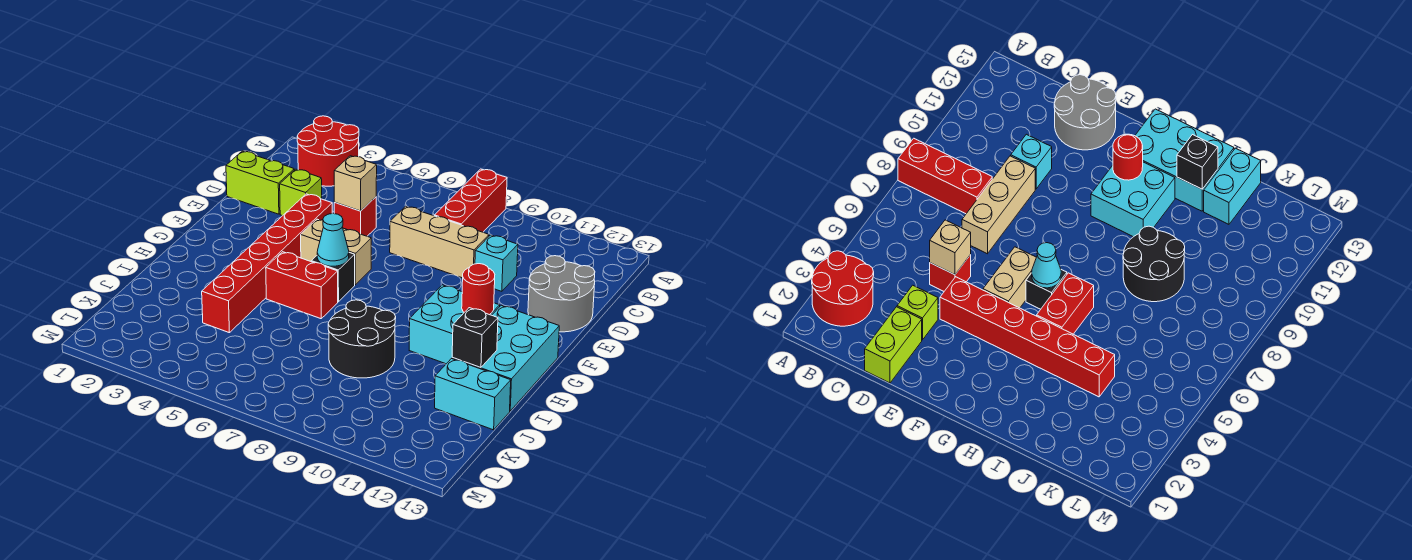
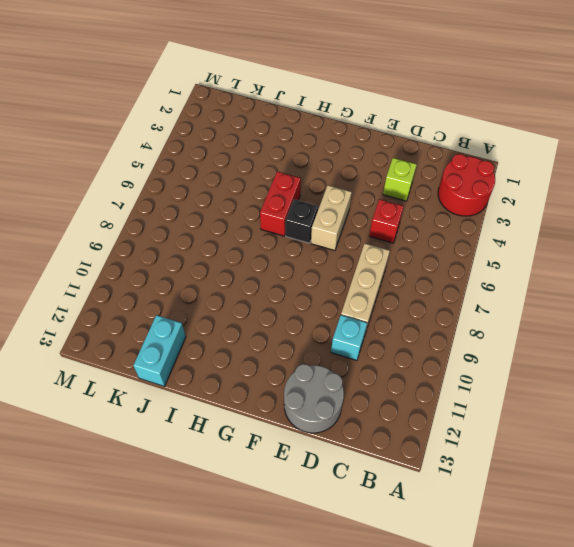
none -> red brick A8:C8 level 1
none -> lime brick D1:D2 level 1
none -> red brick E4:J4 level 1

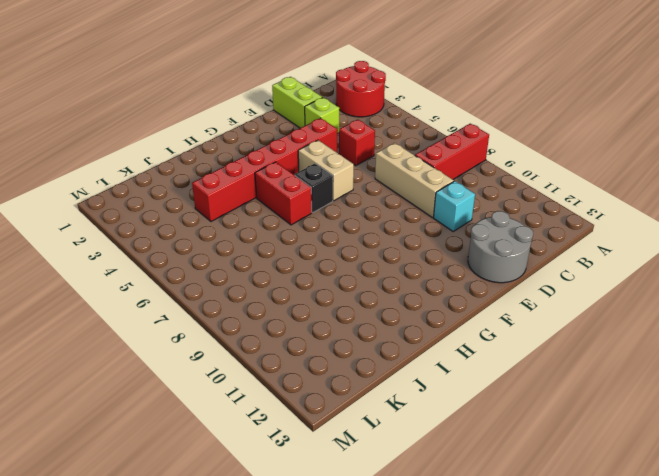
none -> cyan brick G10:H11 level 1
none -> cyan brick G12:I13 level 1
none -> black round brick I8:J9 level 1

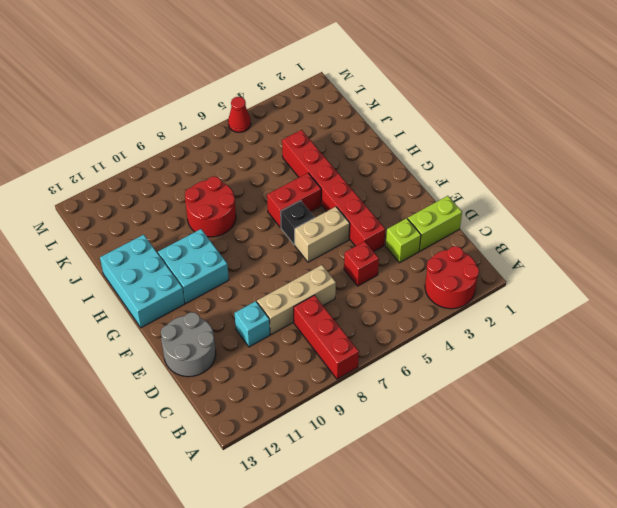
red round brick I8:J9 level 1 -> black round brick I8:J9 level 1
red cone M5 level 1 -> none
none -> cyan brick J12:J13 level 1
none -> tan brick D5 level 2
none -> cyan cone G6 level 2

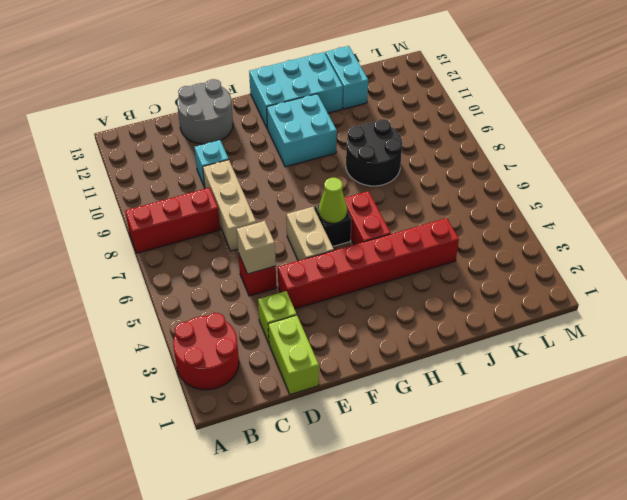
lime cone G6 level 2 -> cyan cone G6 level 2
none -> red round brick G11 level 2
none -> black brick I12 level 2

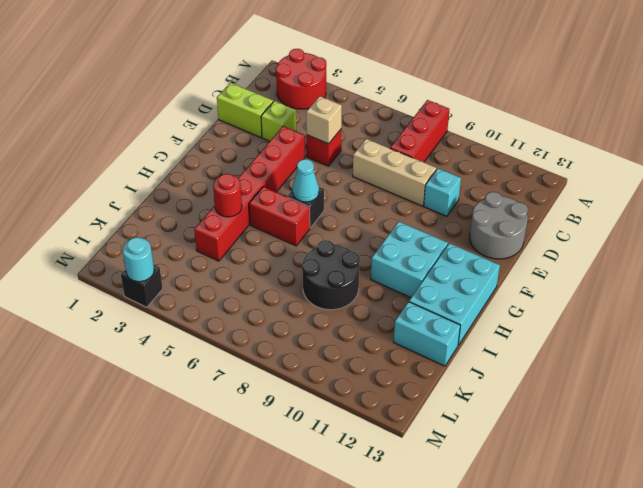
red round brick I4 level 2 -> red round brick G11 level 2
black brick M3 level 1 -> black brick I12 level 2
cyan round brick M3 level 2 -> none
none -> tan brick F5:F6 level 1

